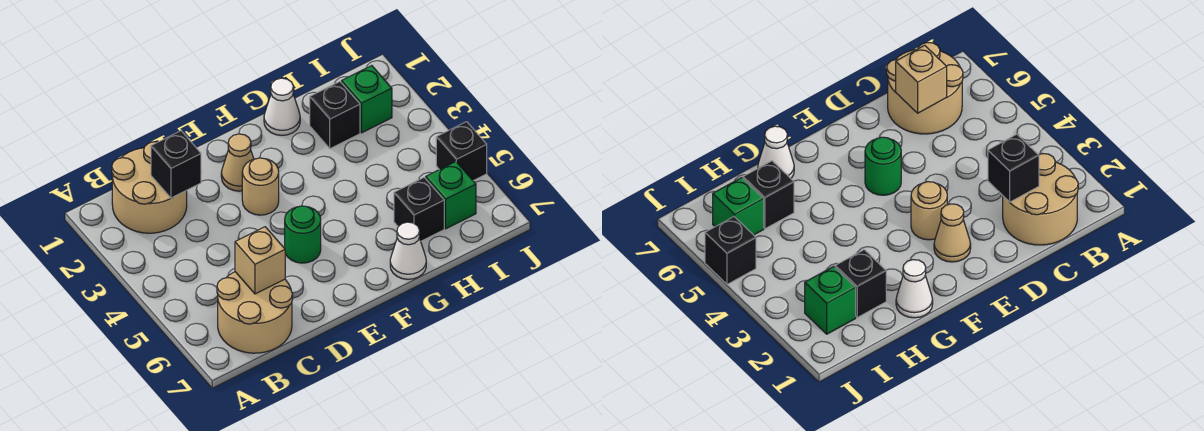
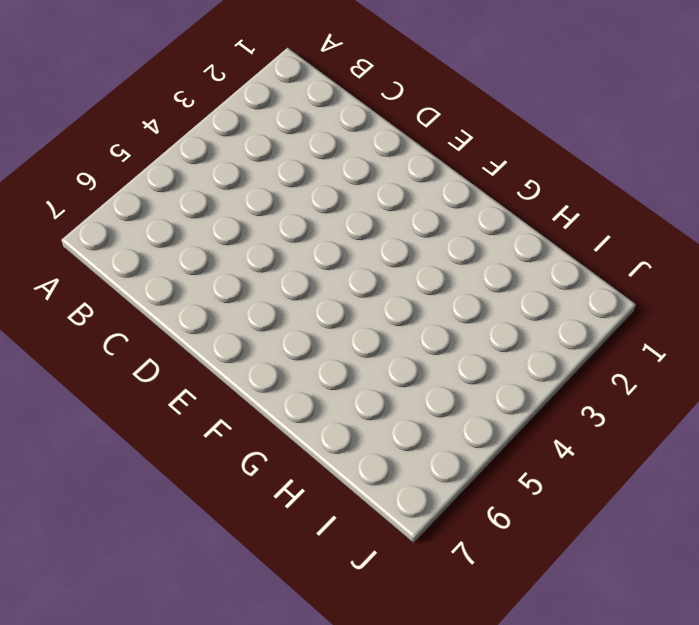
none -> tan round brick B1:C2 level 1
none -> tan round brick B6:C7 level 1
none -> tan cone E2 level 1

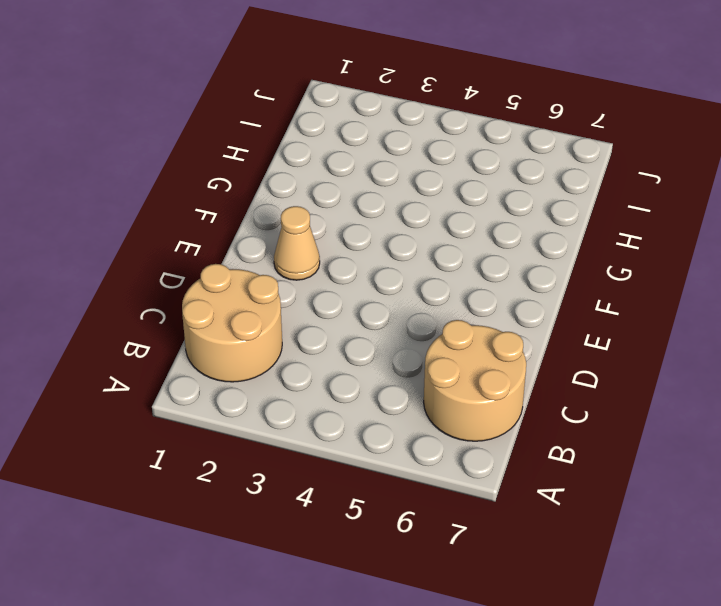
none -> tan round brick E3 level 1
none -> green round brick E5 level 1
none -> white cone G1 level 1

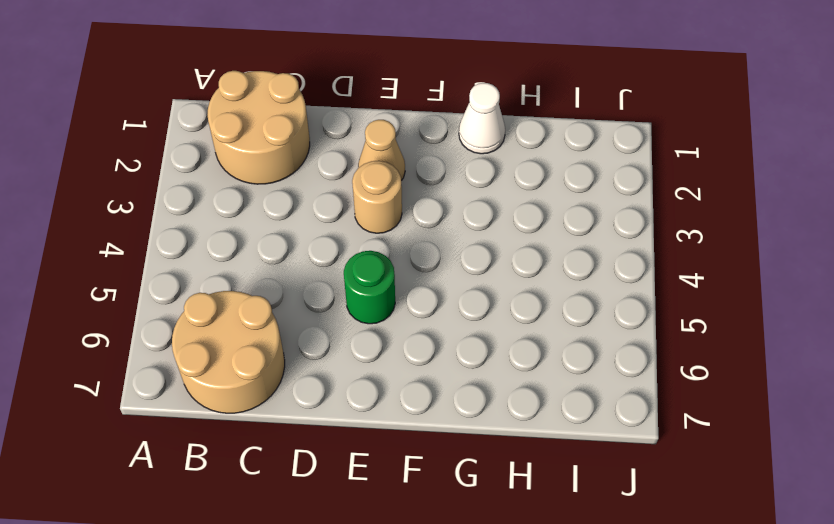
none -> white cone G7 level 1
none -> black brick H2 level 1
none -> black brick H6 level 1

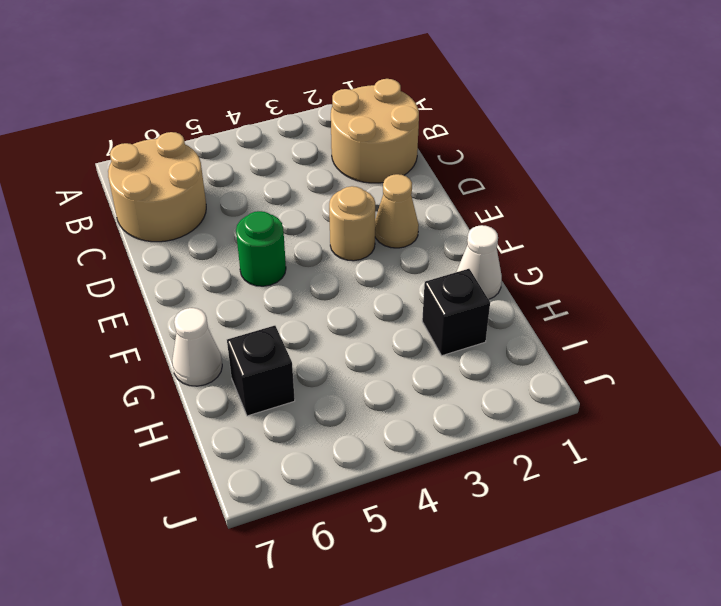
none -> green brick I2 level 1
none -> green brick I6 level 1
none -> black brick J5 level 1

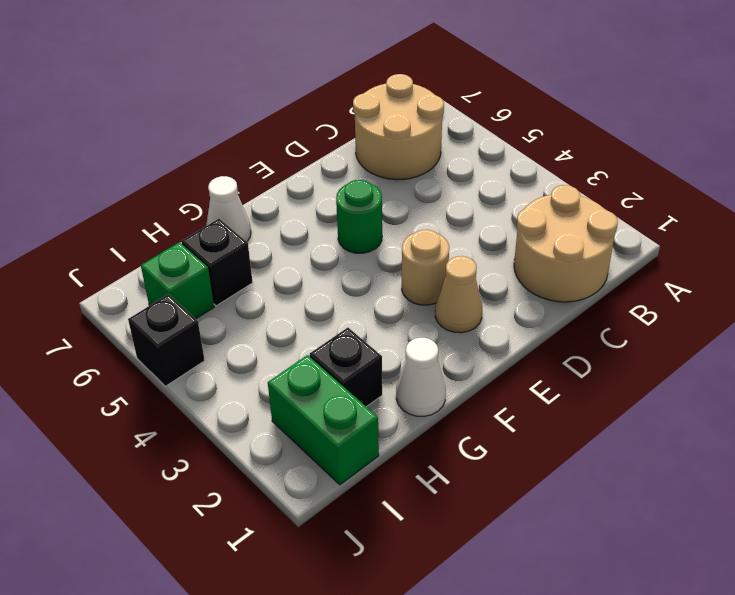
green brick I1:I2 level 1 -> green brick I2 level 1
none -> black brick C2 level 2
none -> tan brick C6 level 2

